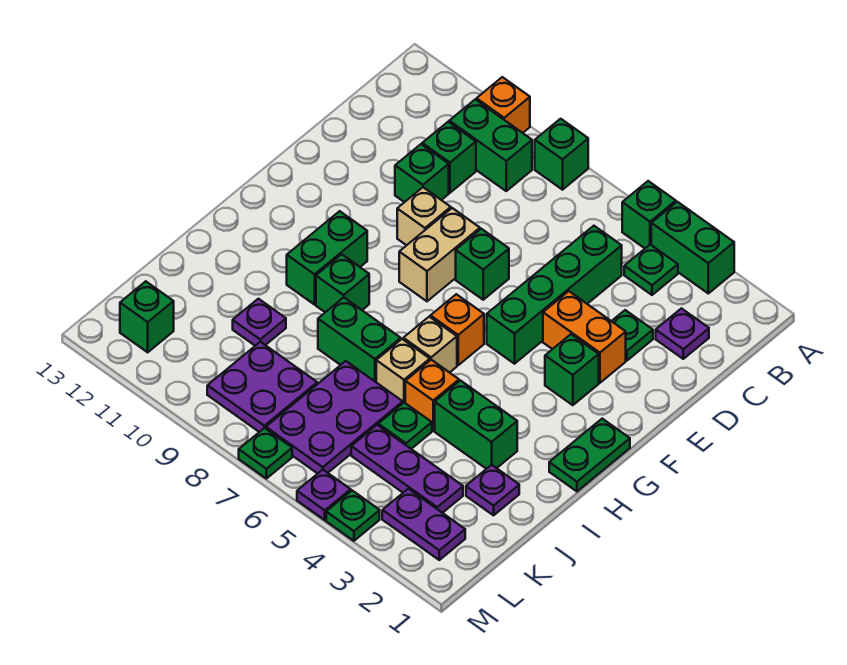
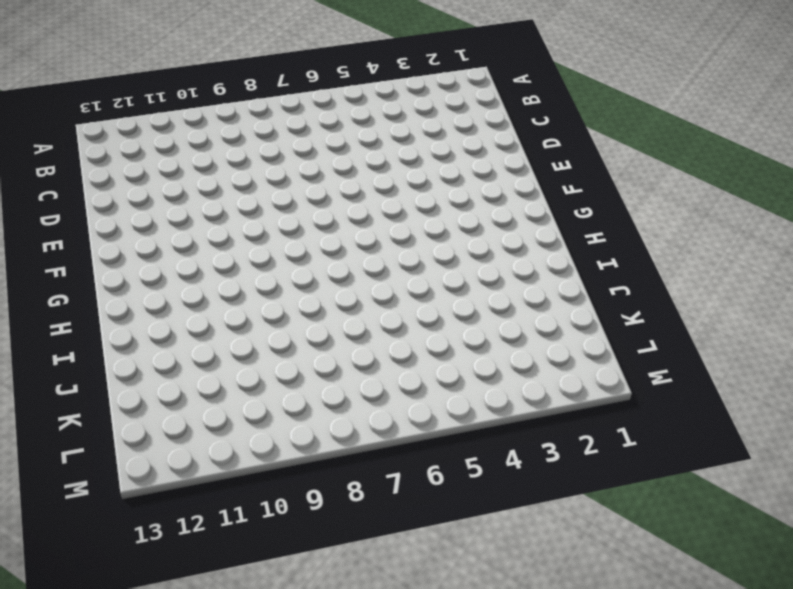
none -> green brick A3:A4 level 1
none -> green brick A5 level 1
none -> green brick A8 level 1
none -> orange brick A10 level 1

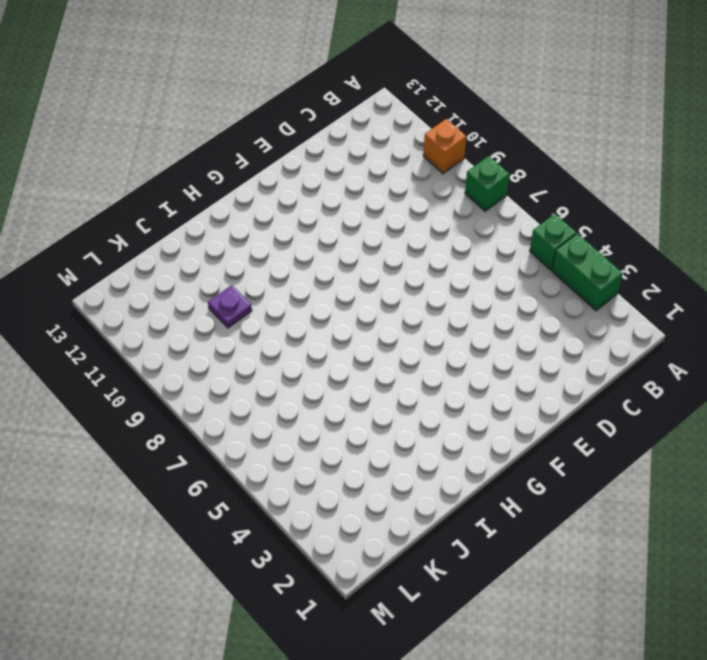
none -> green plate B4 level 1
none -> green brick B9:B10 level 1
none -> purple plate C2 level 1
none -> green brick C5:F5 level 1

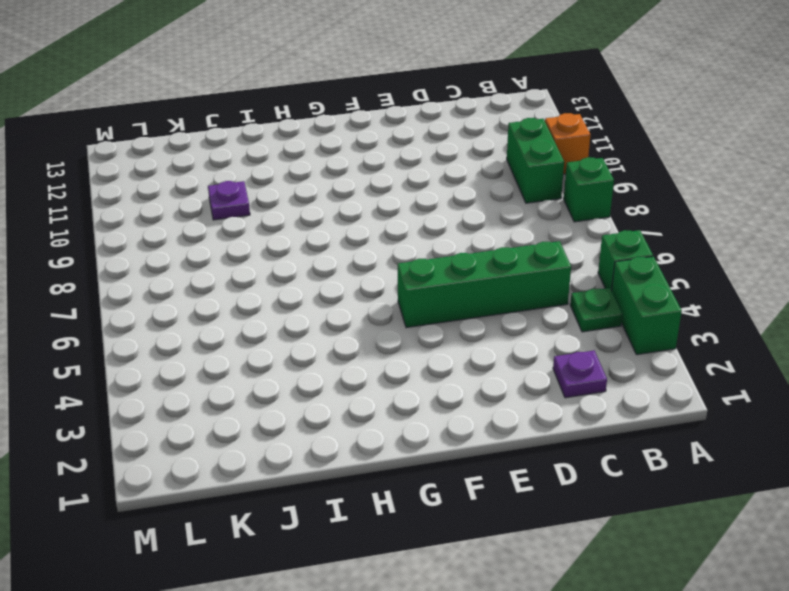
none -> green brick C10 level 1
none -> green plate D3 level 1
none -> green brick D10 level 1
none -> orange brick E3:E4 level 1

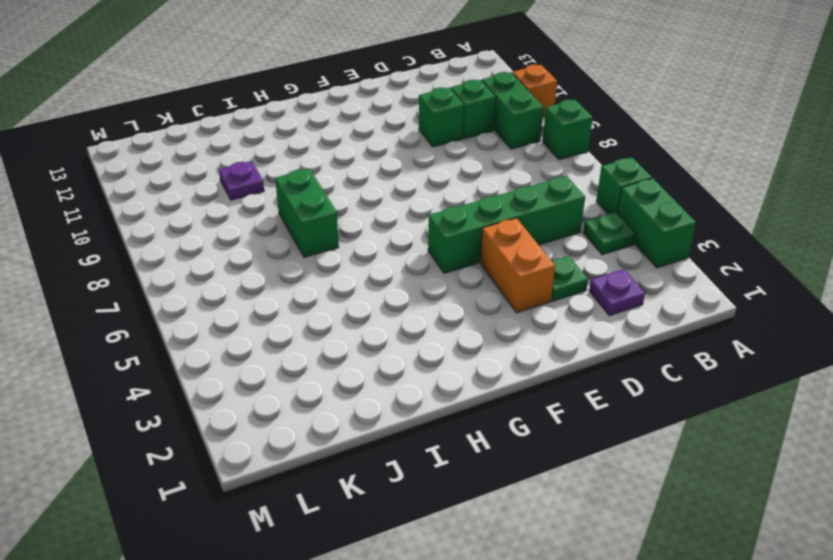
none -> green brick E7 level 1
none -> tan brick E8:F8 level 1
none -> tan brick E9 level 1
none -> green brick F3 level 1

